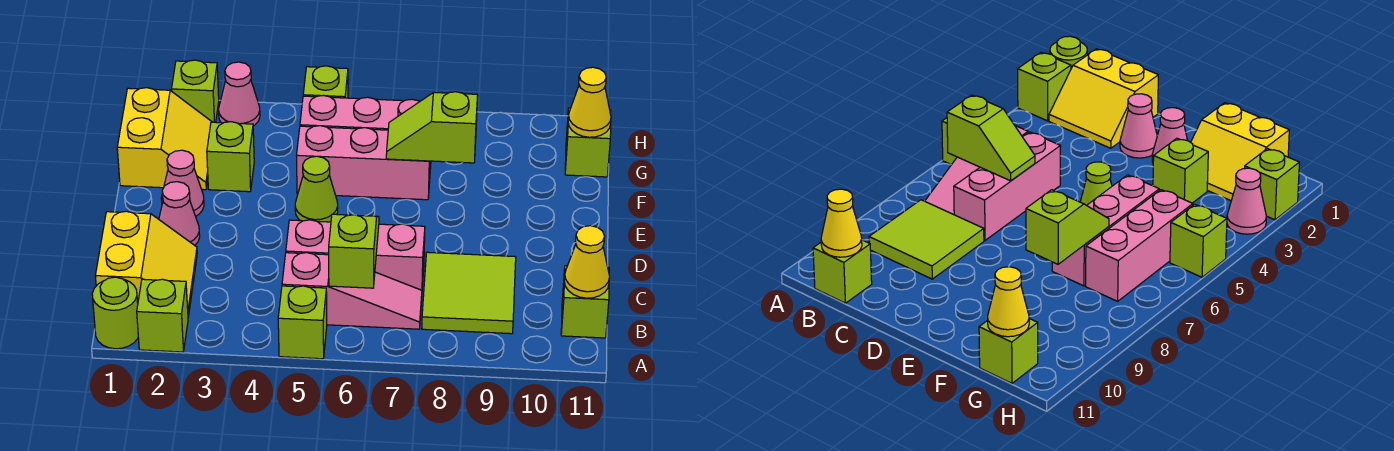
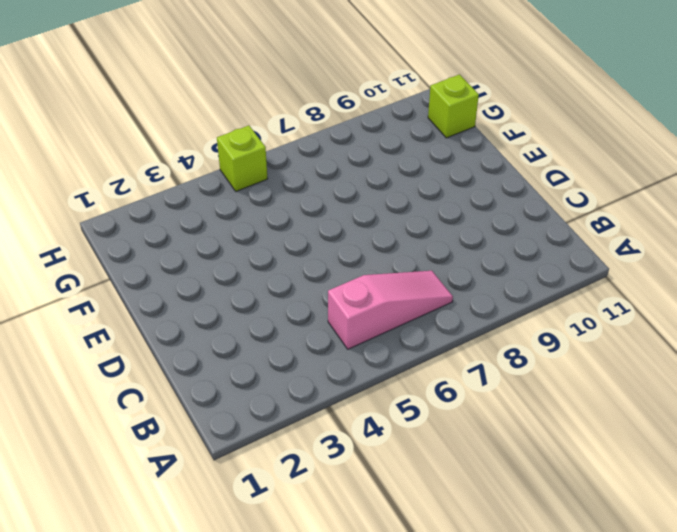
none -> lime round brick A1 level 1
none -> lime brick A2 level 1
none -> lime brick A5 level 1

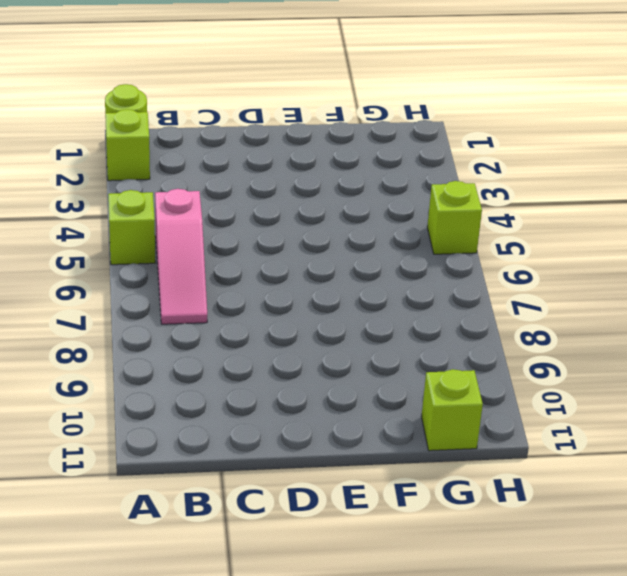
none -> yellow slope B1:C2 level 1 top 1
none -> lime tile B8:C9 level 1
none -> lime brick B11 level 1

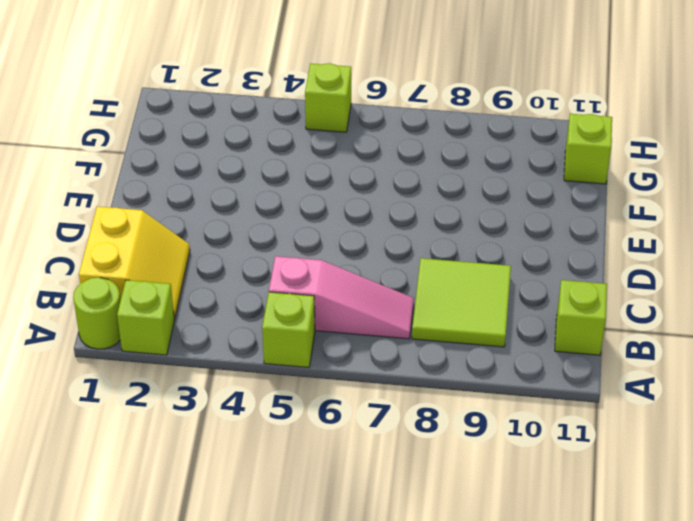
none -> pink brick C5:C7 level 1
none -> pink cone D2 level 1
none -> pink cone E2 level 1

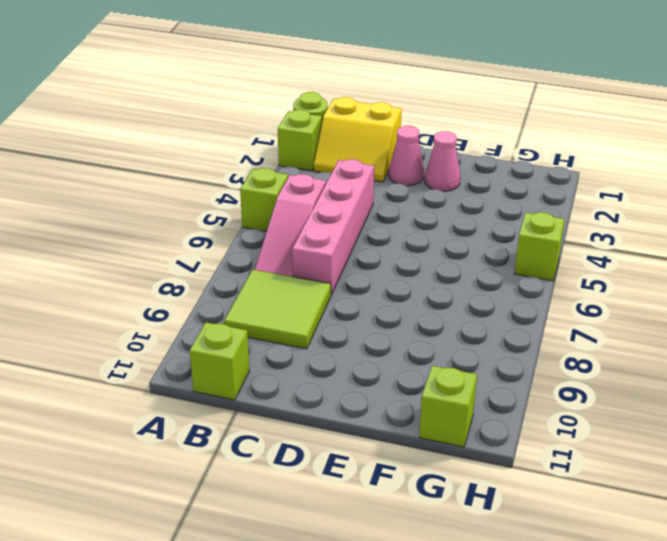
pink brick C4:C7 level 1 -> pink brick C5:C7 level 1
none -> lime cone E5 level 1
none -> yellow slope F1:G2 level 1 top 1
none -> lime brick F3 level 1

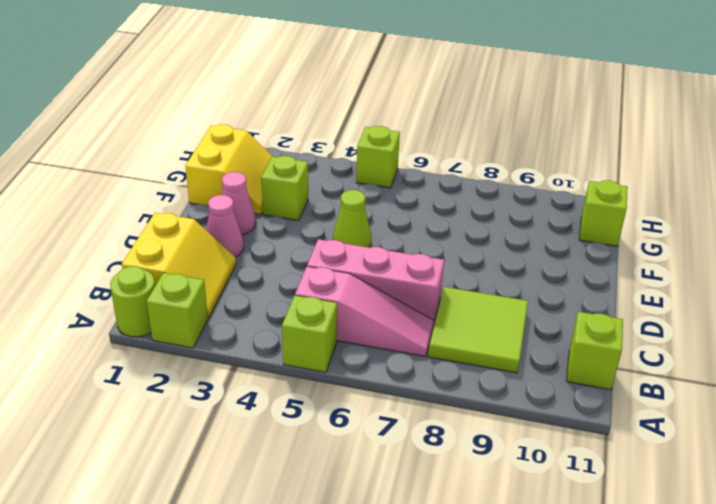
none -> pink brick F5:F7 level 1
none -> pink brick G5:G7 level 1
none -> lime brick H2 level 1

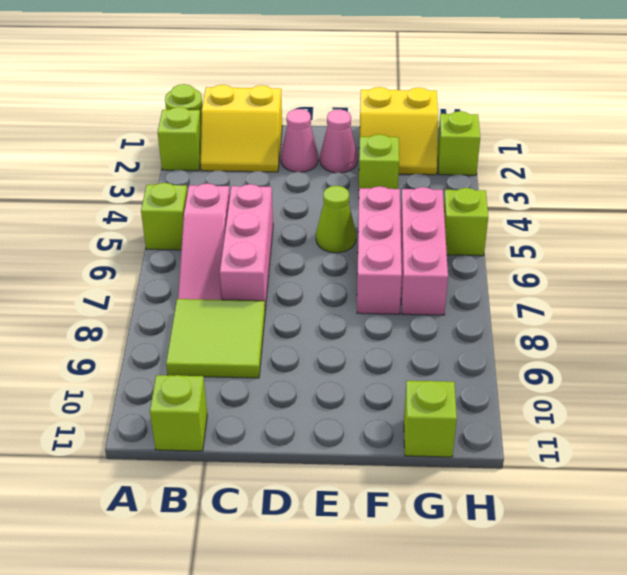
none -> pink cone H3 level 1
none -> lime slope B6:C6 level 2 top B
none -> yellow cone B11 level 2

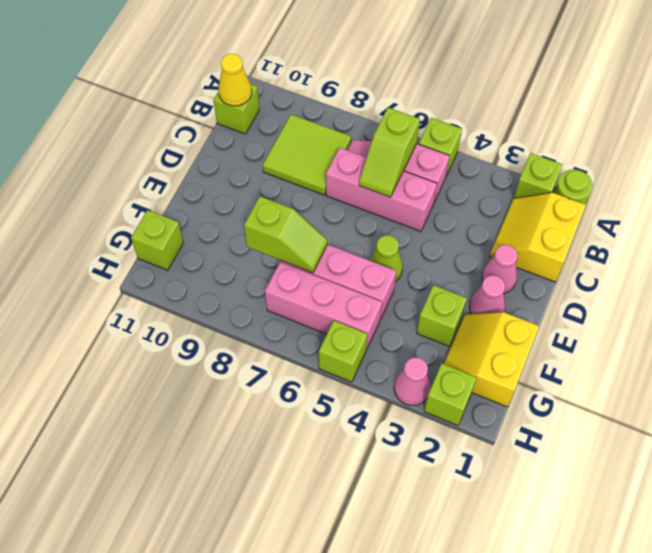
none -> yellow cone G11 level 2

